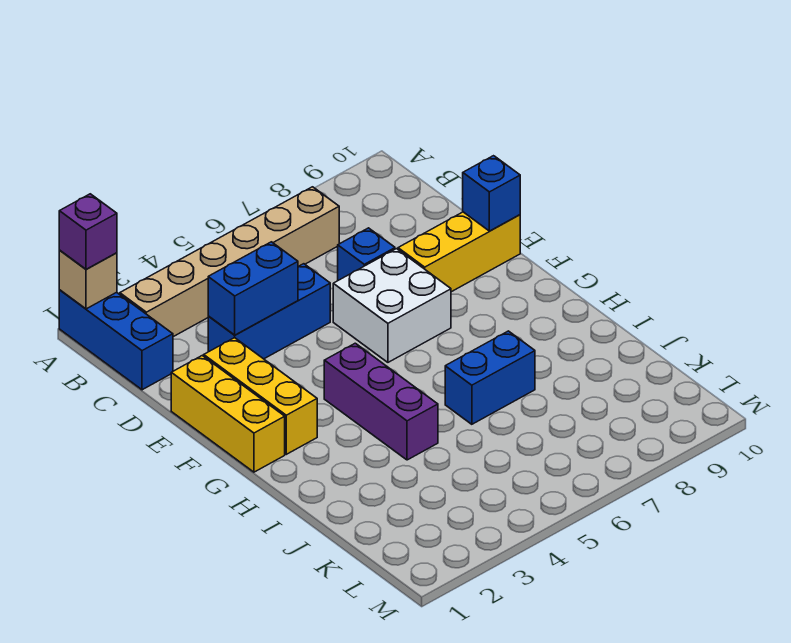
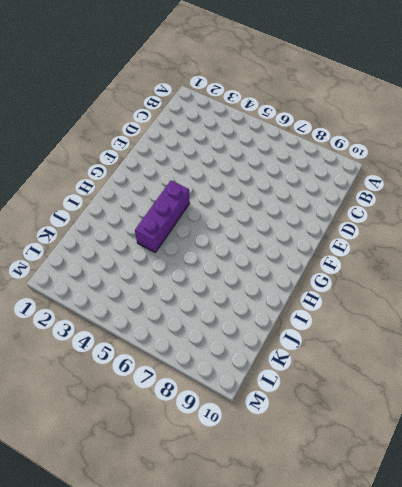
none -> blue brick A1:C1 level 1
none -> tan brick B2:B7 level 1
none -> blue brick D3:D5 level 1

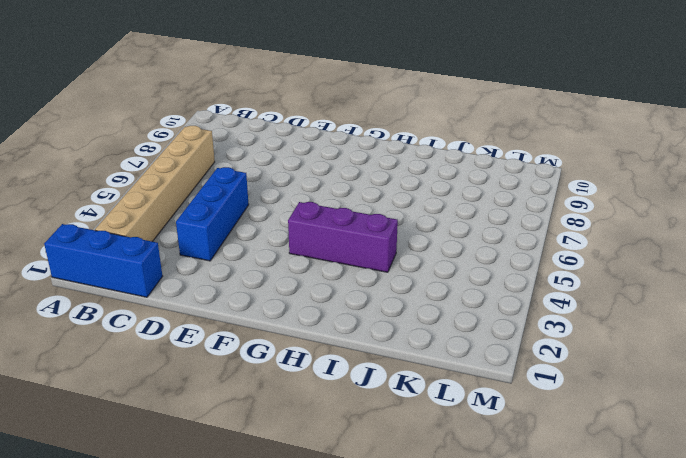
none -> blue brick D7 level 1
none -> yellow brick E1:G1 level 1
none -> yellow brick E2:G2 level 1

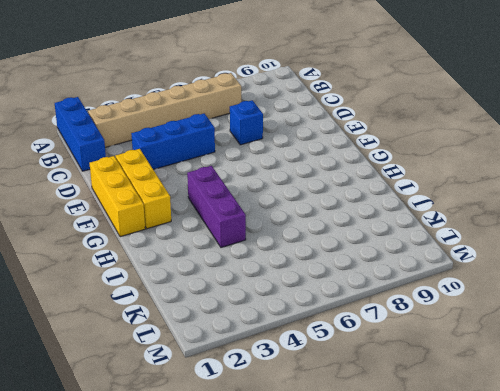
none -> white brick E6:F7 level 1
none -> yellow brick E8:E10 level 1
none -> blue brick I6:I7 level 1

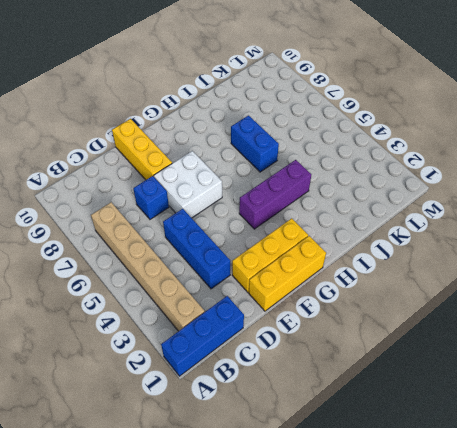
none -> tan brick A1 level 2
none -> blue brick D3:D4 level 2
none -> blue brick E10 level 2

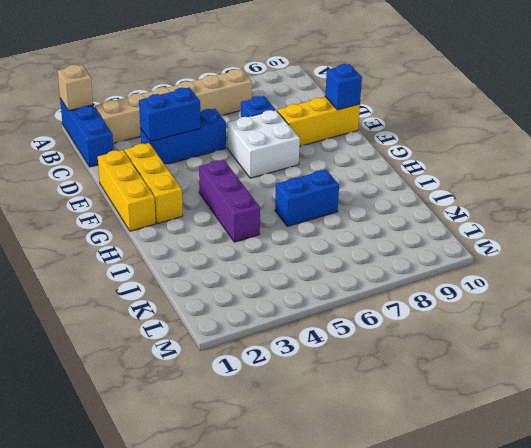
none -> purple brick A1 level 3

